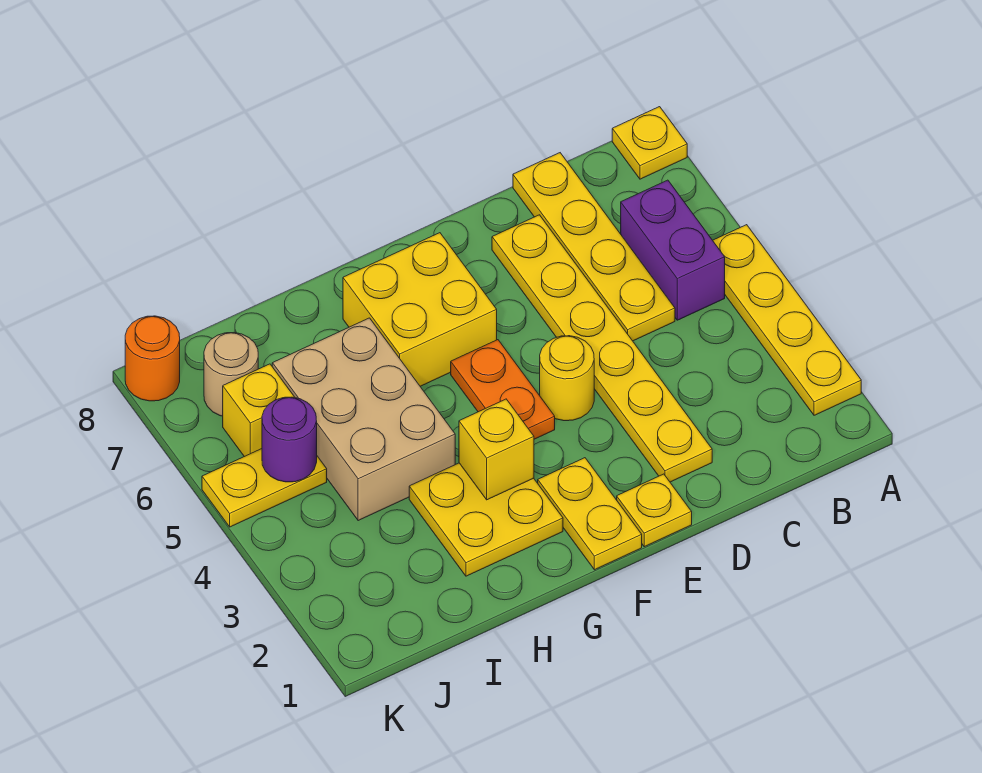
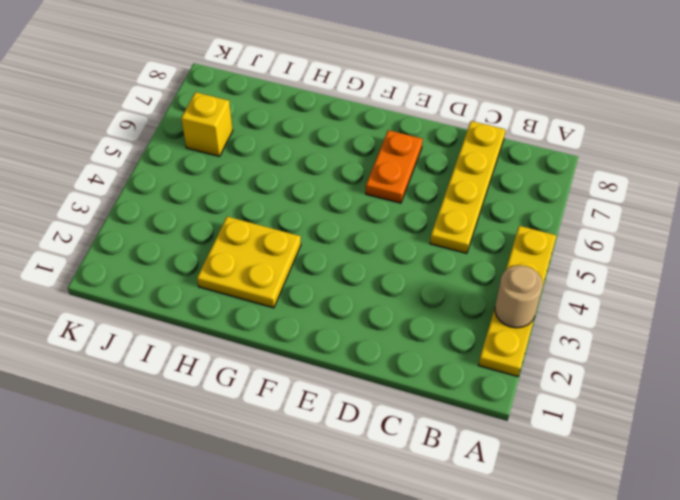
tan round brick A3 level 2 -> tan round brick J7 level 1
orange plate E6:E7 level 1 -> orange plate F4:F5 level 1
none -> yellow plate A8 level 1
none -> purple brick B5:B6 level 1
none -> yellow plate D2:D7 level 1

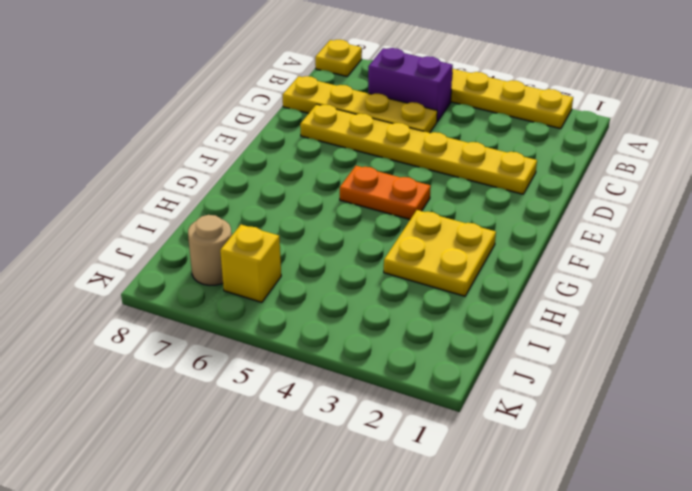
none -> yellow plate E1 level 1
none -> yellow round brick E4 level 1
none -> yellow plate F1:F2 level 1

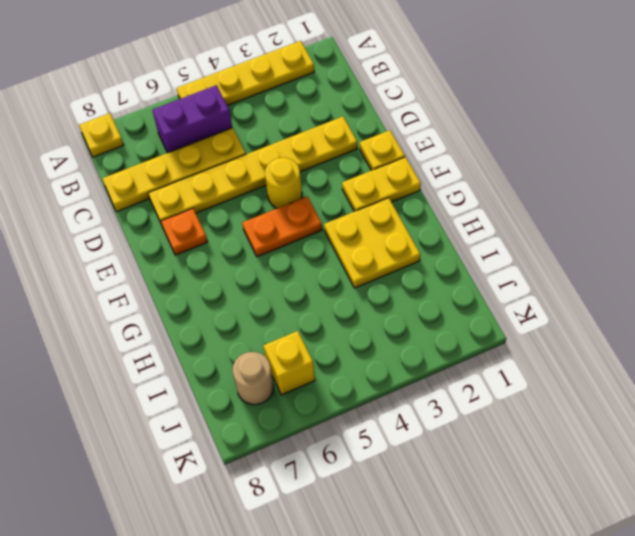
orange plate E7 level 1 -> none
none -> yellow brick F6:G7 level 1
none -> tan brick H4:I6 level 1
none -> yellow plate J5:K5 level 1

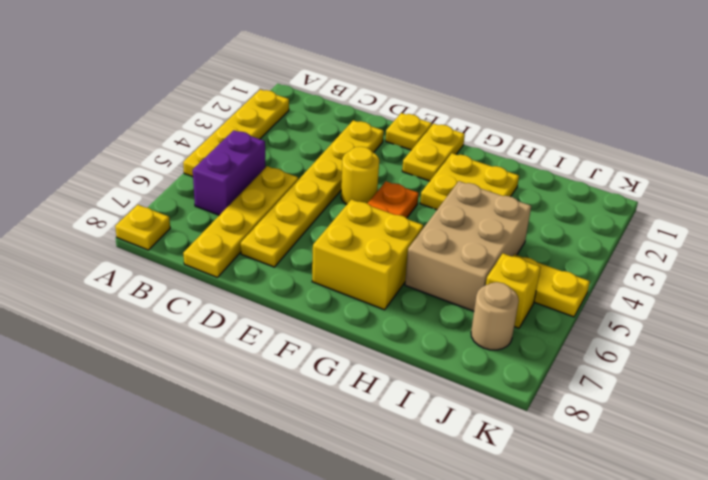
none -> orange round brick K8 level 1
none -> yellow brick G3 level 2
none -> purple round brick J5 level 2

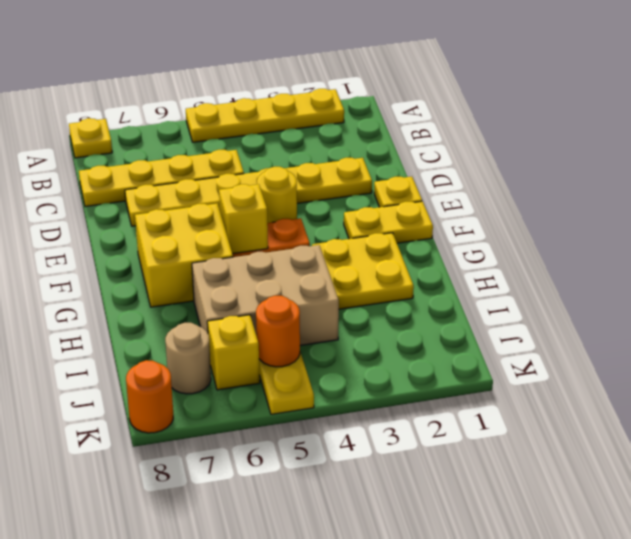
yellow brick F5 level 2 -> yellow brick G3 level 2
orange round brick J5 level 2 -> purple round brick J5 level 2
none -> purple brick B5:B6 level 1

